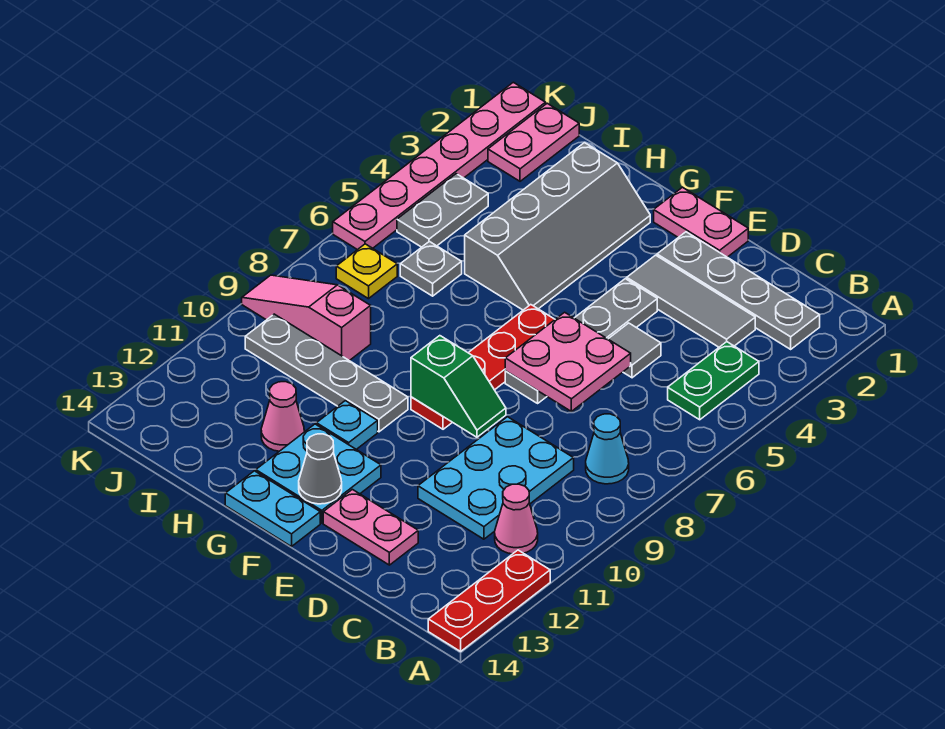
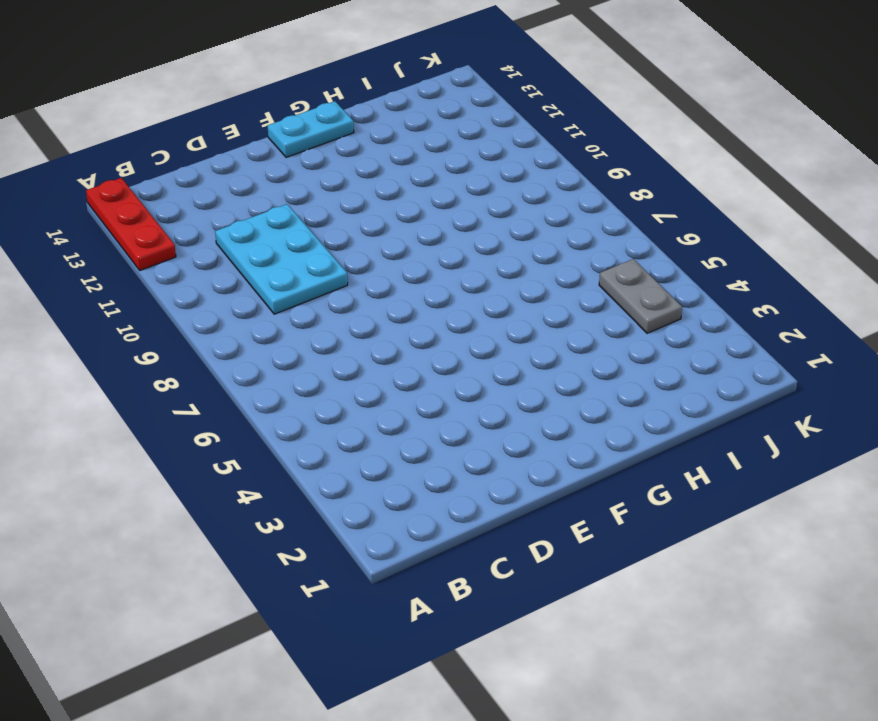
none -> grey plate B2:E2 level 1
none -> green plate B4:B5 level 1
none -> cyan cone B8 level 1

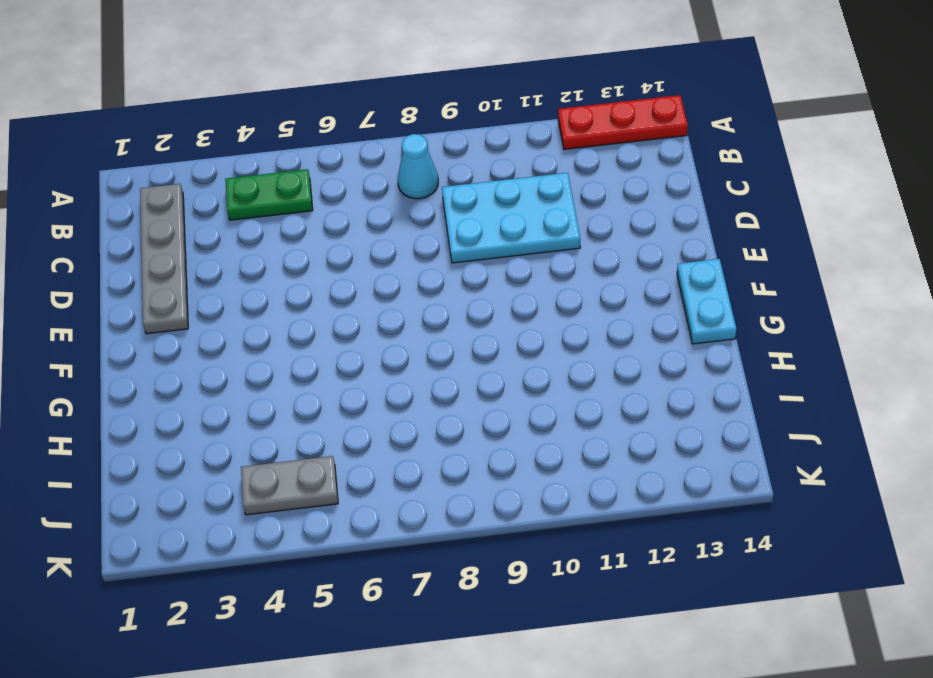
none -> pink cone B11 level 1
none -> grey tile C3:E3 level 1
none -> grey tile D5 level 1

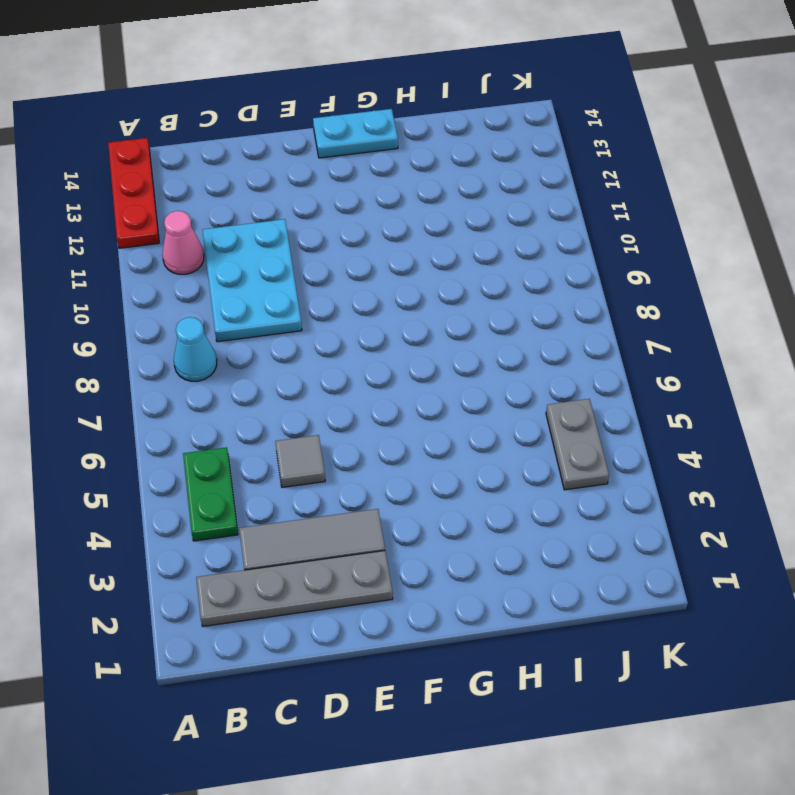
none -> pink plate D13:E13 level 1
none -> pink plate E1:F1 level 1
none -> grey plate E4:E7 level 1

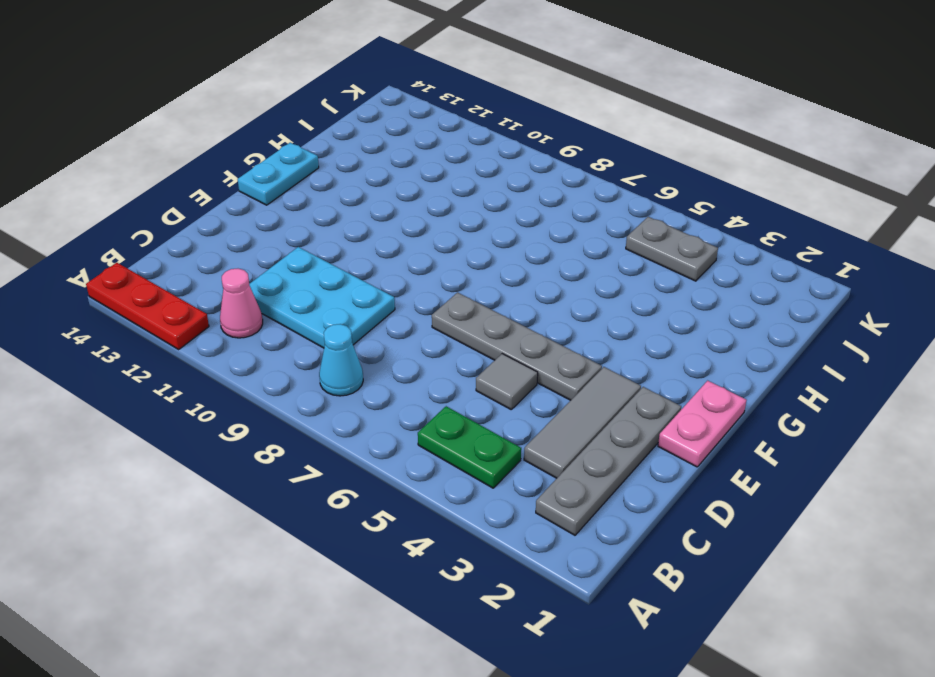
none -> pink plate D13:E13 level 1
none -> red plate F6:F9 level 1
none -> cyan plate F12:G13 level 1

